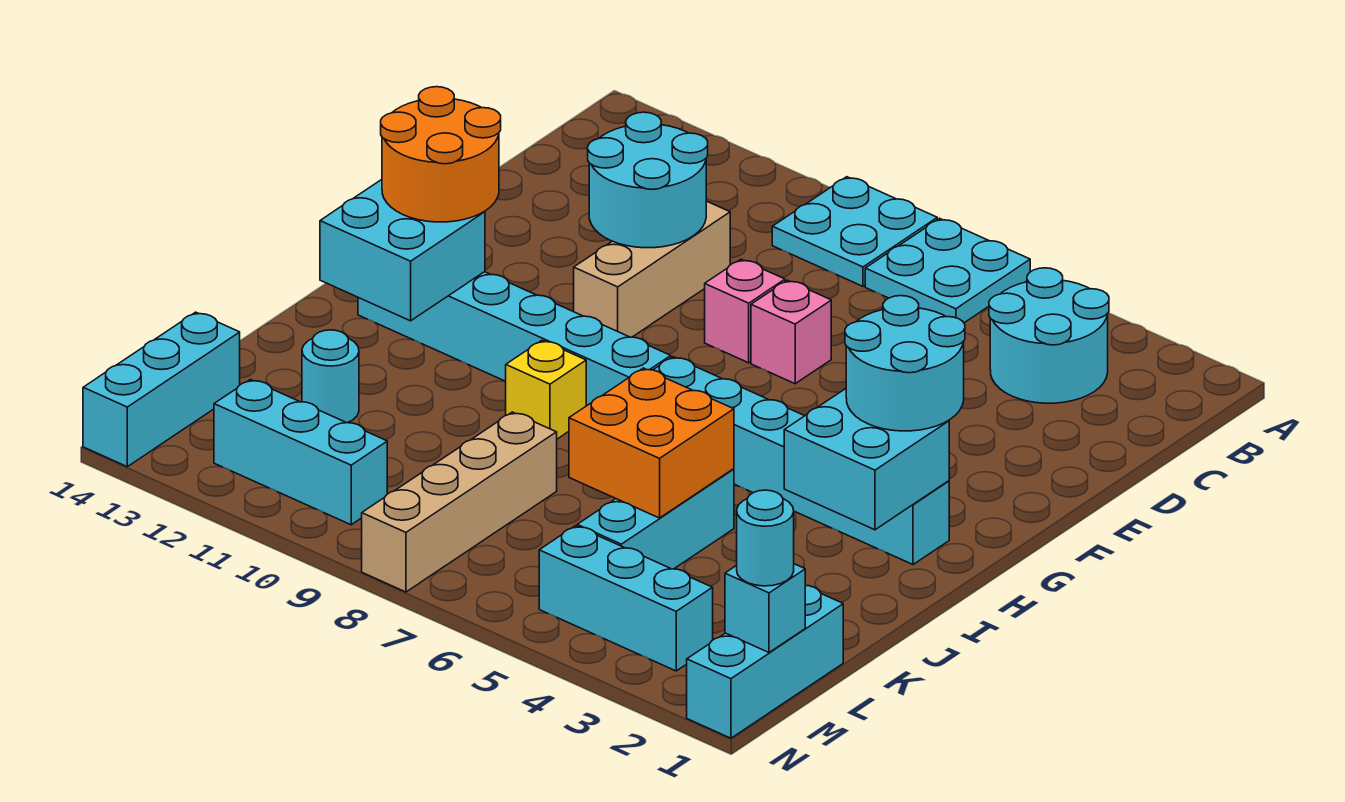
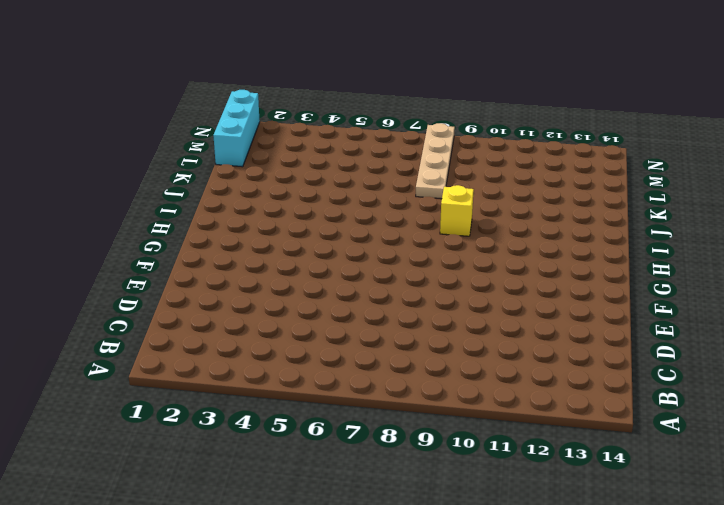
tan plate K8:N8 level 1 -> tan brick K8:N8 level 1
none -> cyan plate A6:B7 level 1
none -> cyan plate A8:B9 level 1
none -> cyan round brick B3:C4 level 1

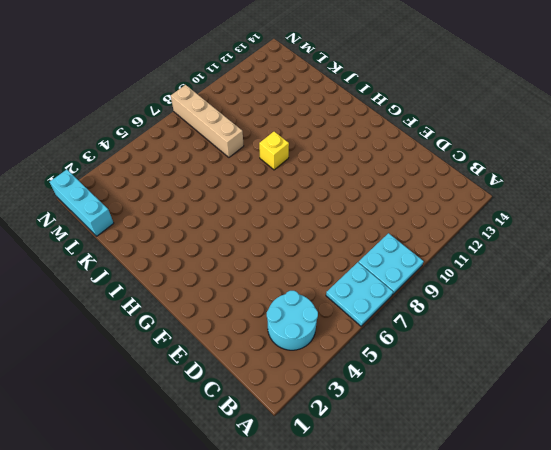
none -> tan brick D10:F10 level 1
none -> pink brick E7 level 1
none -> pink brick E8 level 1

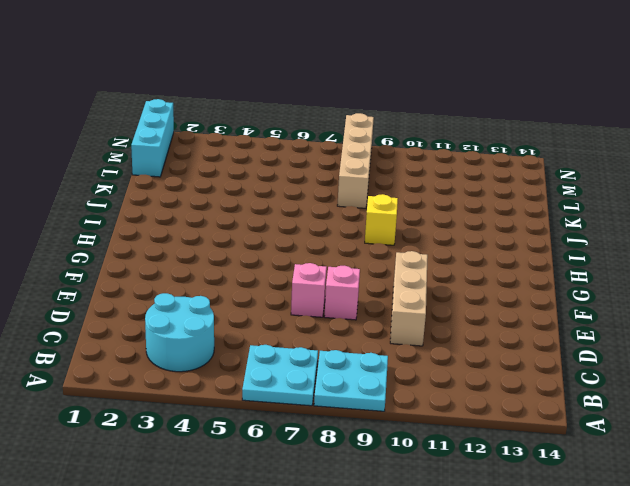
none -> cyan brick H2:H7 level 1
none -> cyan brick H8:H13 level 1
none -> cyan brick J5:L5 level 1

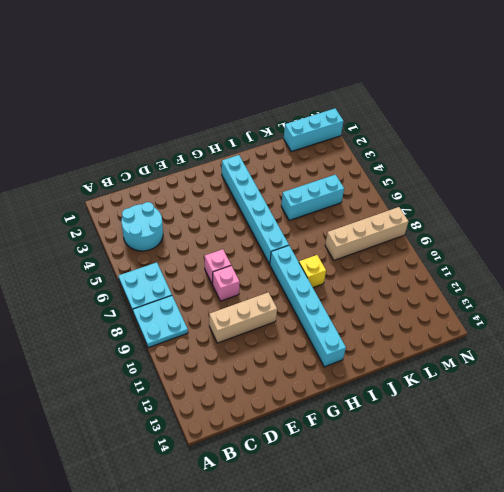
none -> cyan round brick K12 level 1
none -> cyan brick L14:N14 level 1
none -> cyan brick M3:M5 level 1

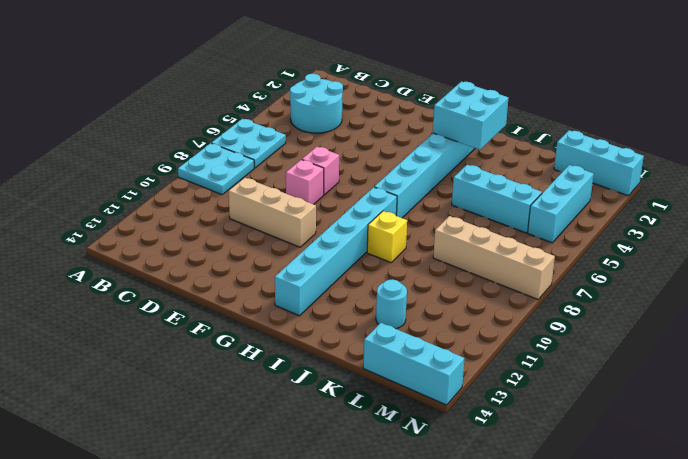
none -> cyan brick M10:M12 level 1
none -> cyan round brick D10:E11 level 2
none -> cyan brick H12:I13 level 2

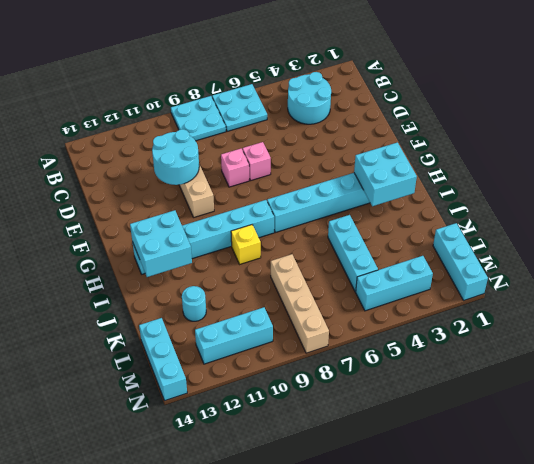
none -> orange brick J5:K6 level 2
none -> cyan brick M1 level 2
none -> cyan round brick G2:H3 level 3

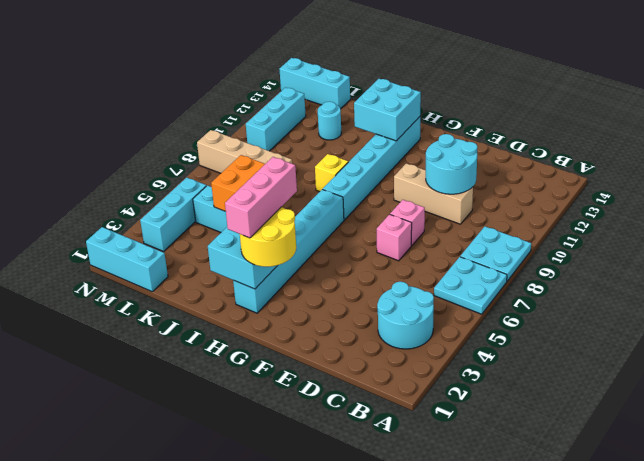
yellow round brick G2:H3 level 3 -> cyan round brick G2:H3 level 3
pink brick H2:H4 level 4 -> none
none -> cyan brick M1 level 2
none -> orange round brick G12:H13 level 3
none -> cyan round brick M1 level 3

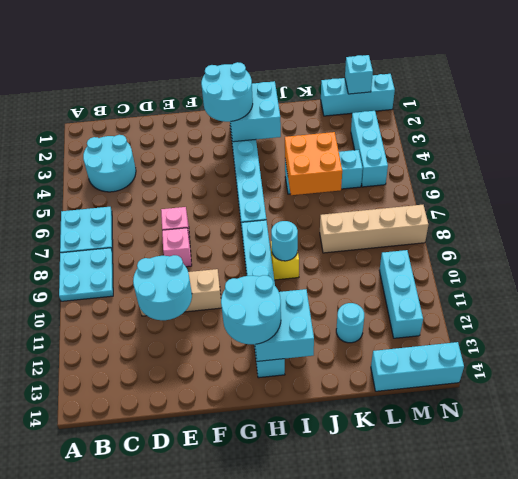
cyan round brick G12:H13 level 3 -> orange round brick G12:H13 level 3
cyan round brick I9 level 2 -> cyan round brick M1 level 3

